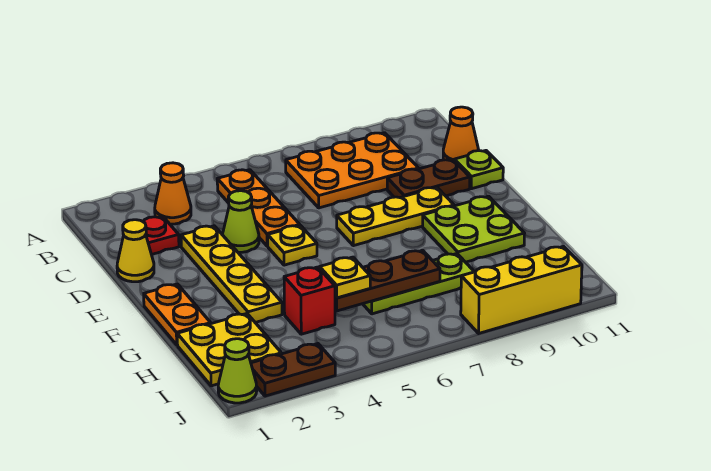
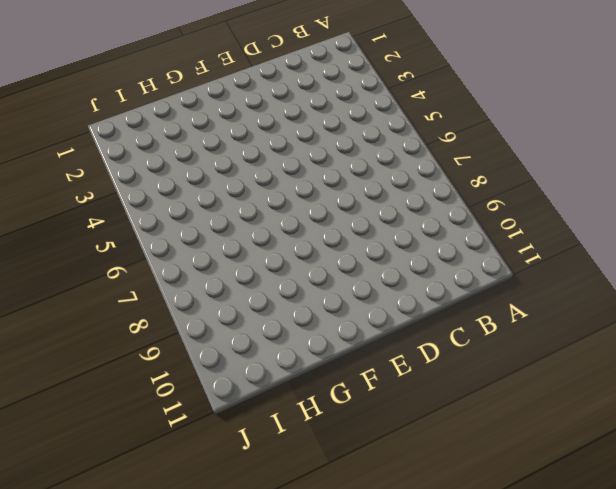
none -> orange cone B3 level 1
none -> orange plate B5:D5 level 1
none -> orange plate B7:C9 level 1

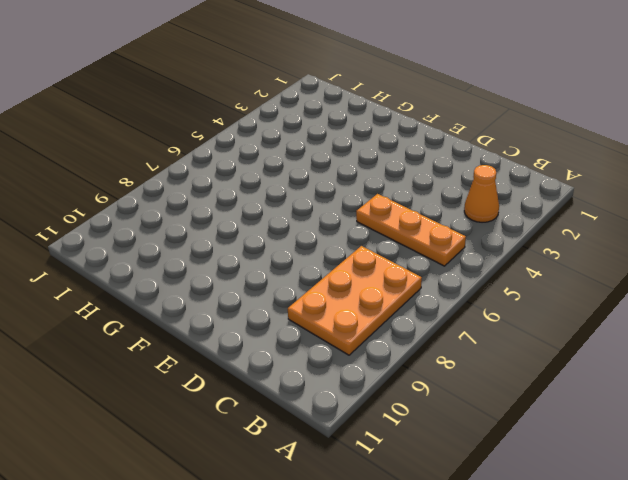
none -> red plate C2 level 1
none -> orange cone C11 level 1
none -> yellow cone D1 level 1

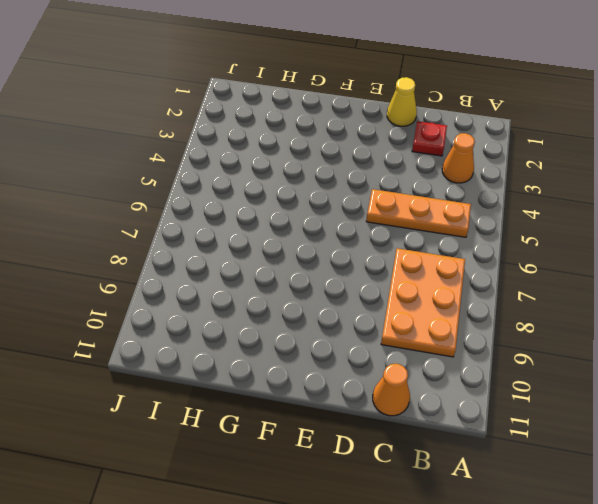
none -> yellow plate D3:G3 level 1
none -> lime cone D4 level 1
none -> brown plate D9:D10 level 1

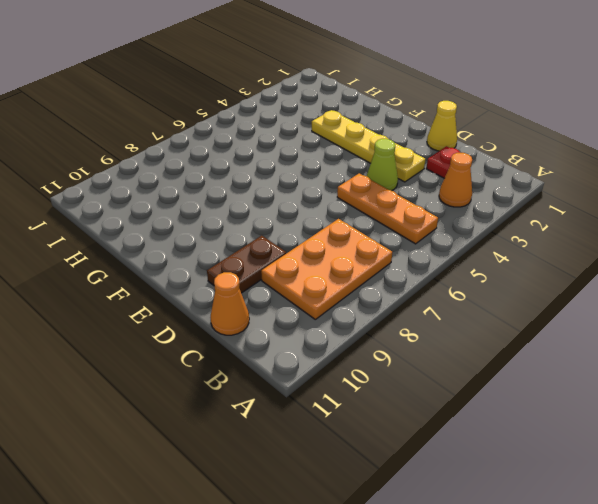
none -> lime plate D11 level 1
none -> yellow plate E5 level 1
none -> yellow plate E7:E9 level 1

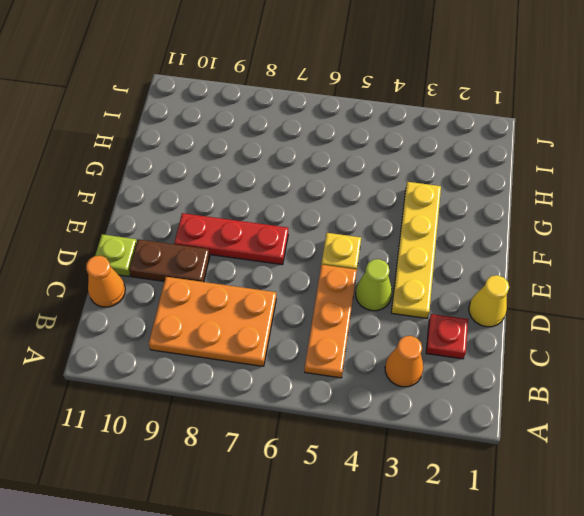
red plate E7:E9 level 1 -> yellow plate E7:E9 level 1
none -> orange plate F1:G1 level 1
none -> lime plate F9:G10 level 1
none -> yellow plate H1:I2 level 1

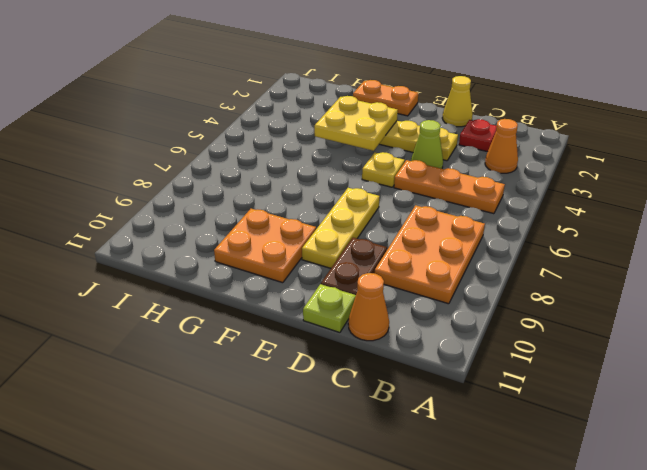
yellow plate F3:G4 level 2 -> yellow plate H1:I2 level 1
orange plate F9:G10 level 1 -> lime plate F9:G10 level 1
none -> red brick H4 level 1
none -> lime plate H6:H8 level 1
none -> lime cone J1 level 1

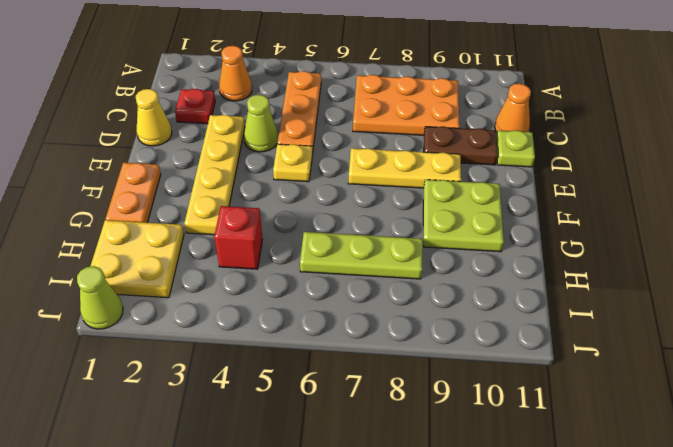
none -> brown plate J2:J3 level 1
none -> yellow brick J8:J10 level 1
none -> brown plate H5:H7 level 2

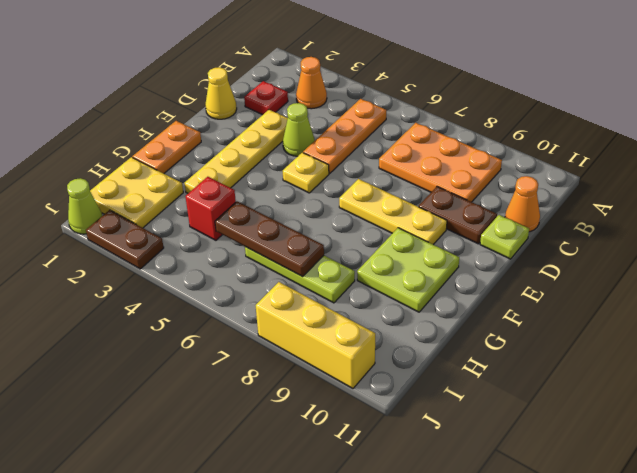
none -> yellow plate H5 level 3

